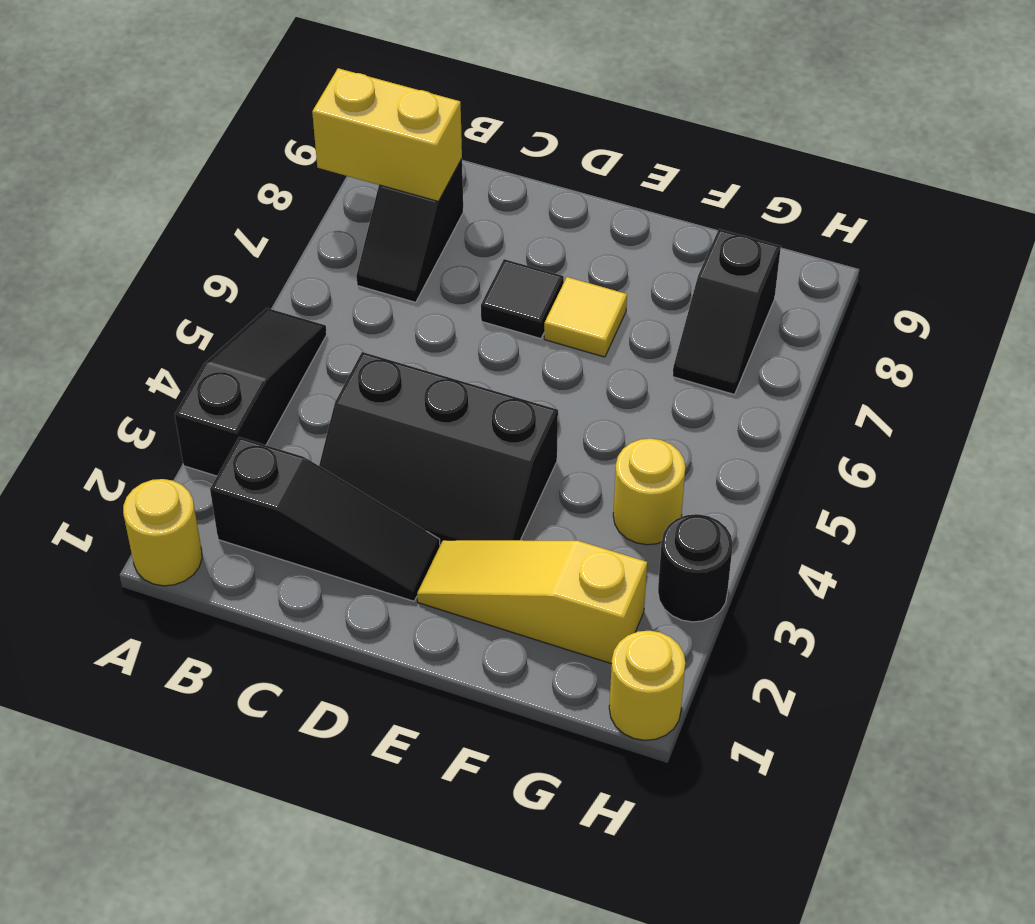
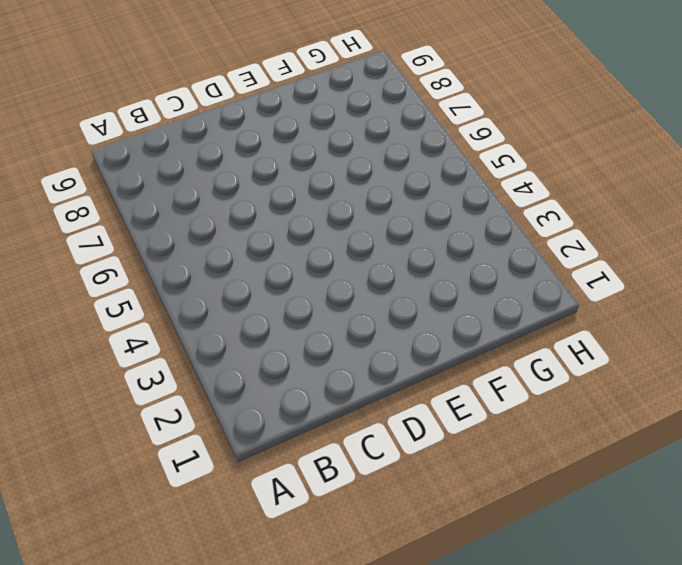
none -> yellow round brick A1 level 1
none -> black slope A3:A5 level 1 top 3
none -> black slope B2:D2 level 1 top B

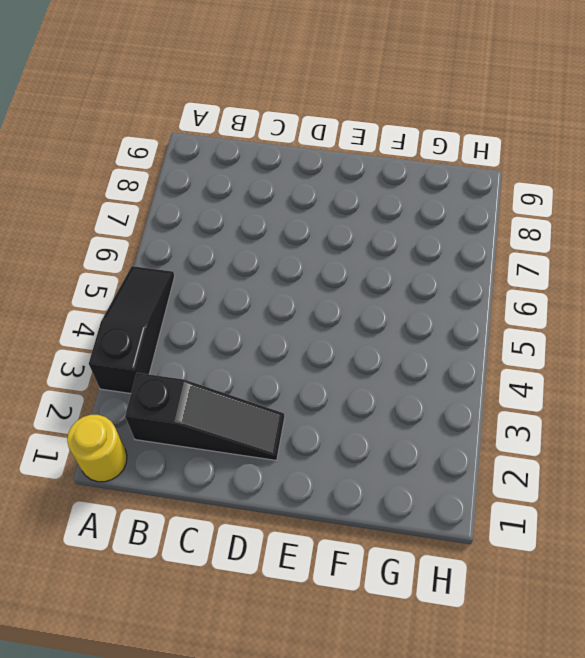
none -> black slope B7:B8 level 1 top 8
none -> black slope C3:E4 level 1 top 4
none -> black tile D7 level 1

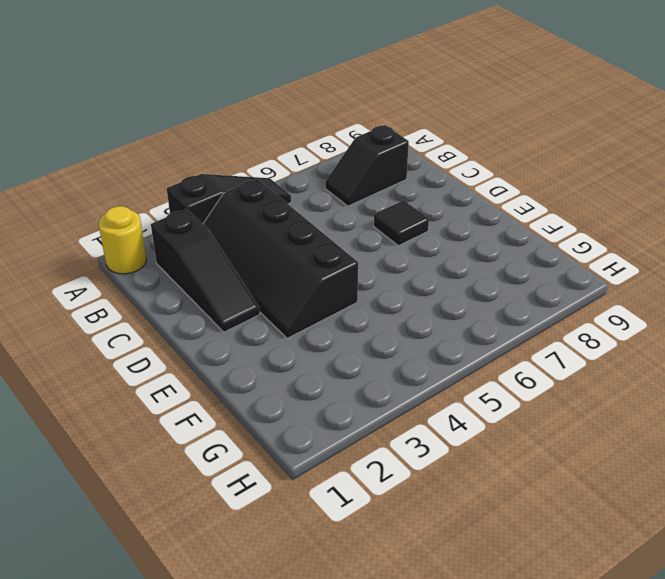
black slope B3:E4 level 1 top 4 -> black slope C3:E4 level 1 top 4
none -> yellow slope E2:G2 level 1 top G
none -> yellow tile E7 level 1
none -> yellow round brick G4 level 1

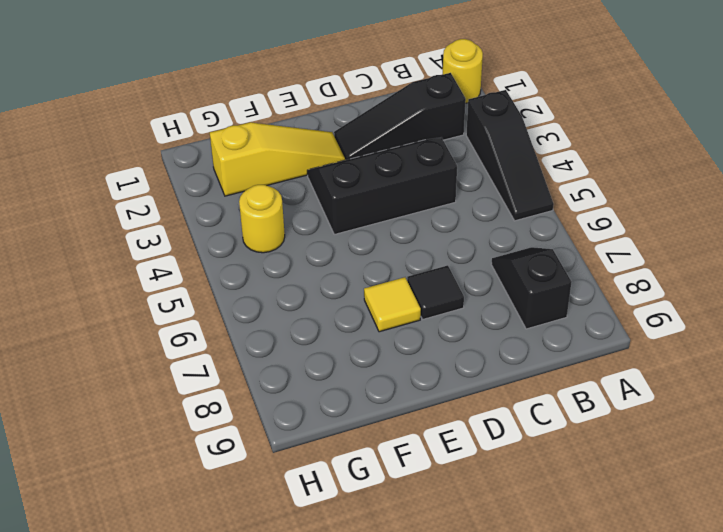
none -> black slope G7:G8 level 1 top 8
none -> yellow round brick H1 level 1
none -> black round brick H3 level 1

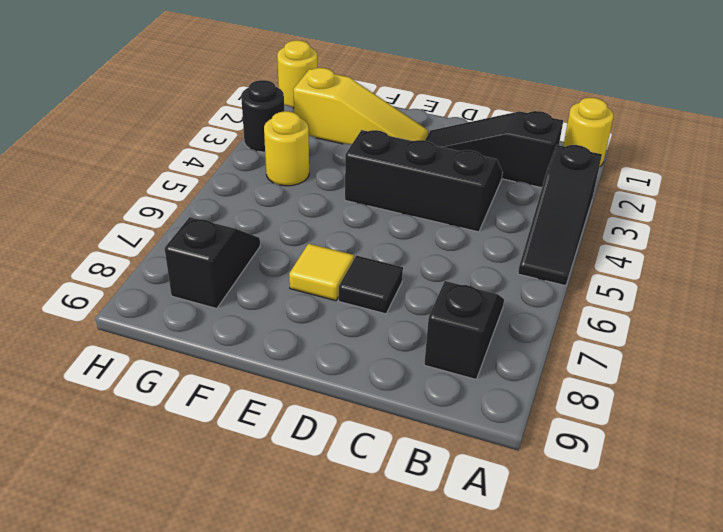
none -> yellow brick A8:B8 level 2

